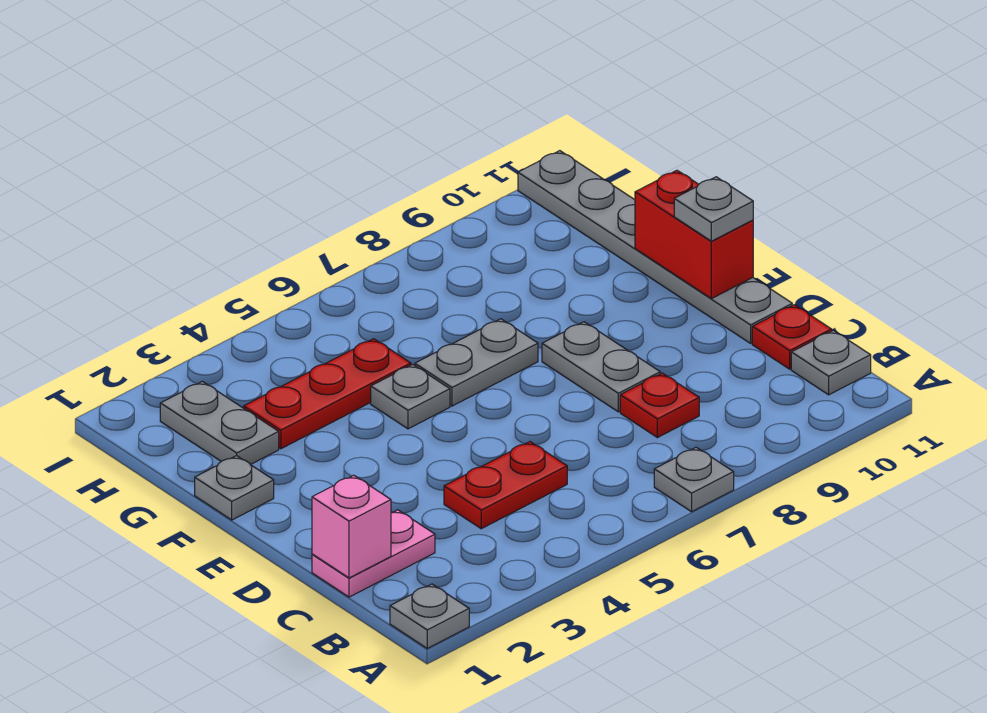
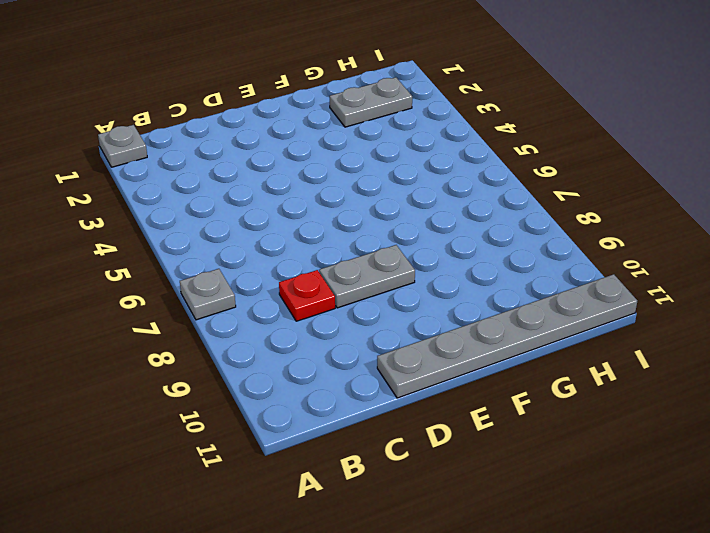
none -> grey plate B11 level 1
none -> pink plate C1:C2 level 1
none -> red plate C4:C5 level 1

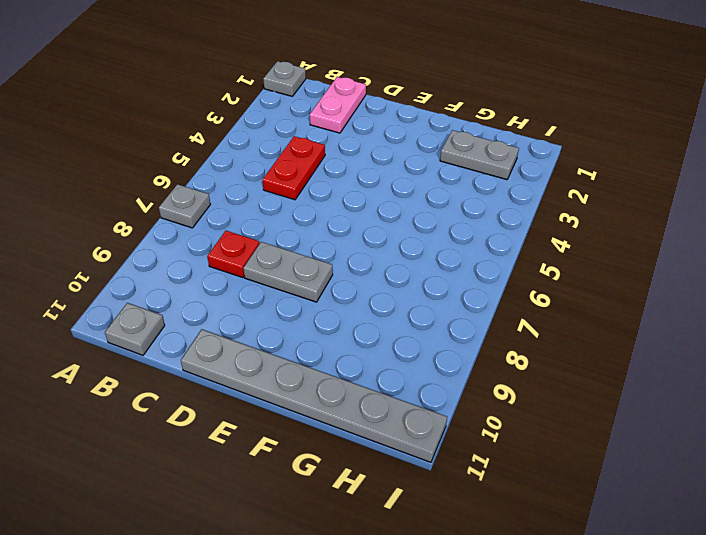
none -> red plate C11 level 1
none -> grey plate F1 level 1
none -> grey plate F5 level 1

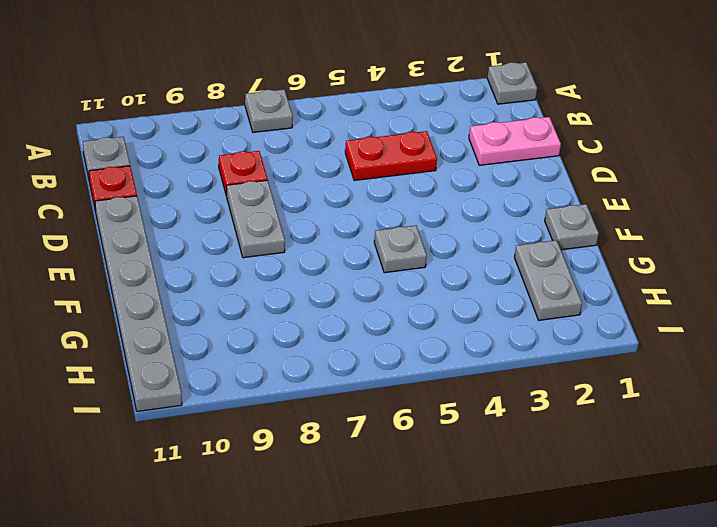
none -> grey plate F6:F7 level 1
none -> red plate G3:G5 level 1
none -> pink brick C1 level 2

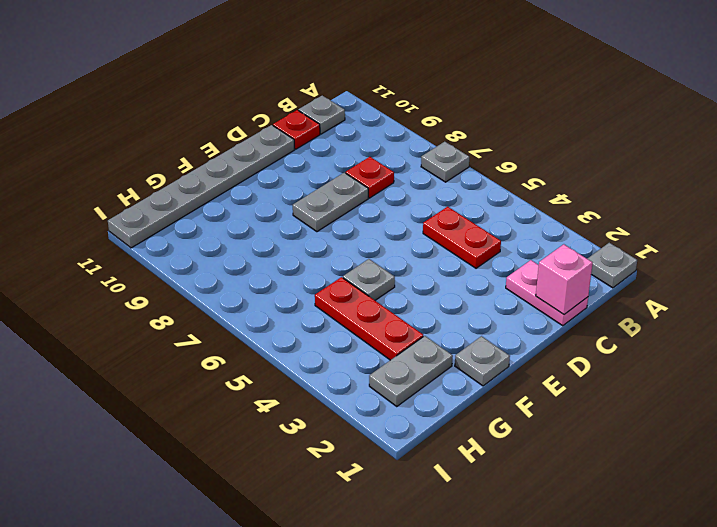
none -> grey plate F6:F7 level 1
none -> red brick E11:F11 level 2
none -> grey plate E11 level 3

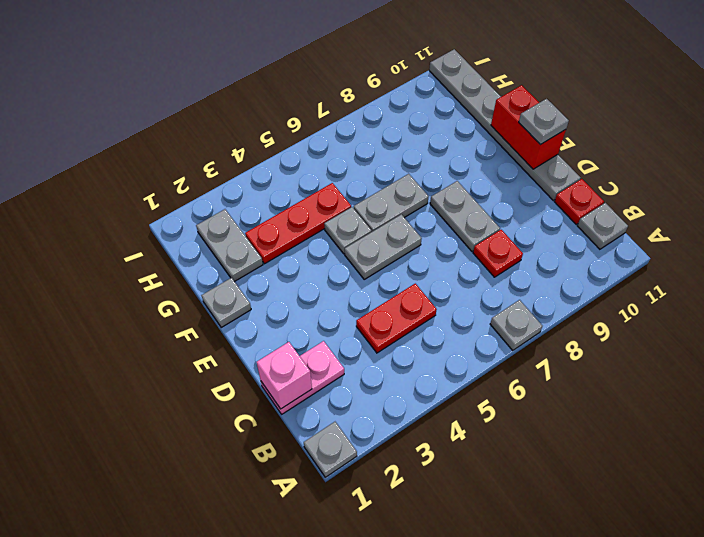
grey plate E5:E6 level 1 -> none

